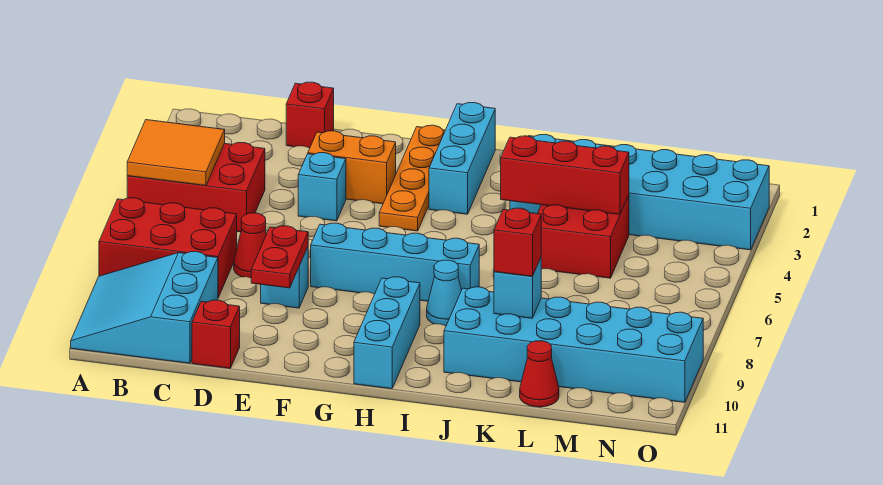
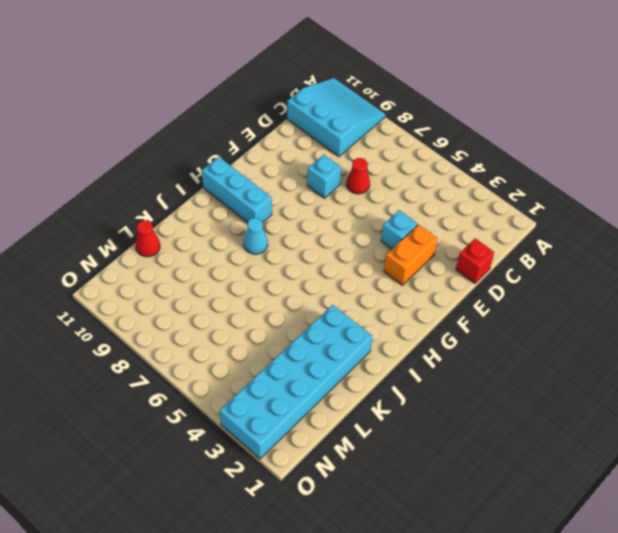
none -> red brick A4:C5 level 1
none -> red brick A7:C8 level 1
none -> red brick D11 level 1

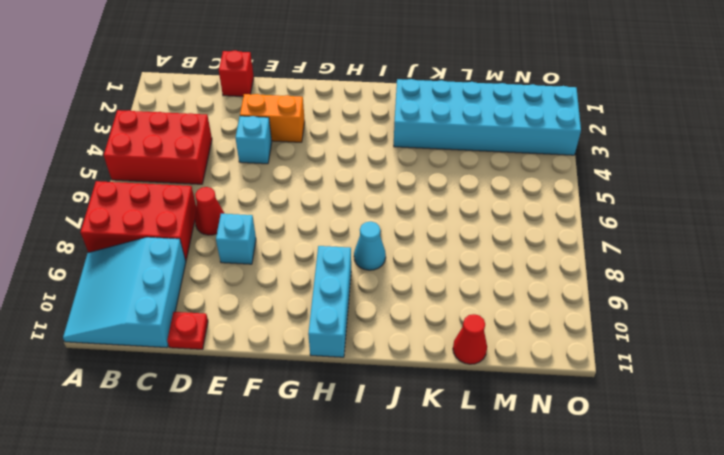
red plate D11 level 1 -> red brick D11 level 1
none -> cyan brick F7:I7 level 1
none -> orange plate G1:G4 level 1
none -> cyan brick H1:H3 level 1

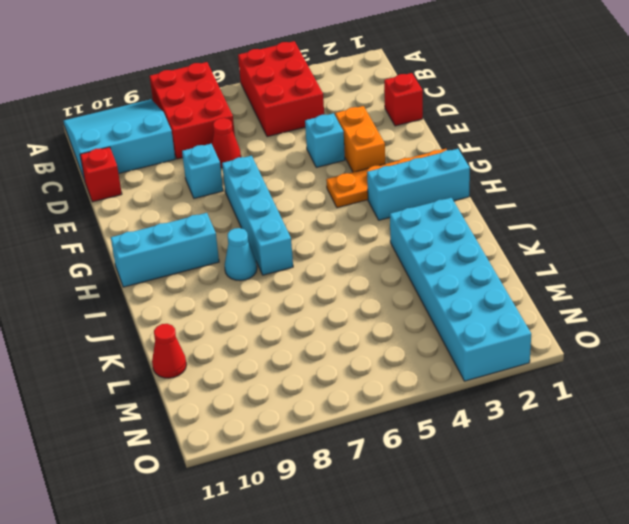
none -> cyan brick J9:O10 level 1
none -> red brick K4:L5 level 1
none -> orange tile A4:B5 level 2

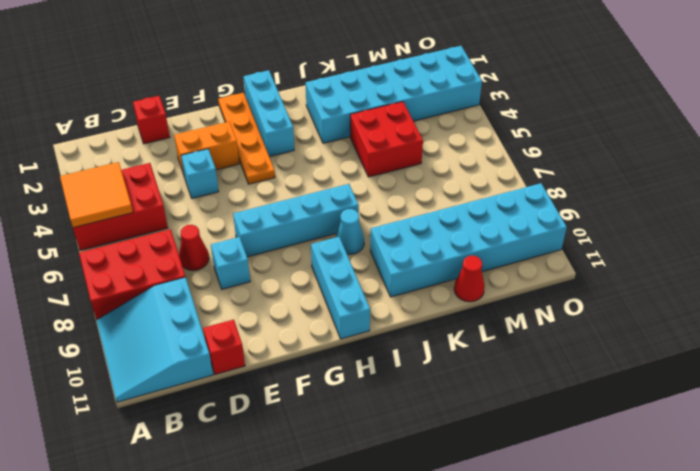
none -> red plate E8:E9 level 2
none -> red brick J4:L4 level 2
none -> cyan brick K9 level 2

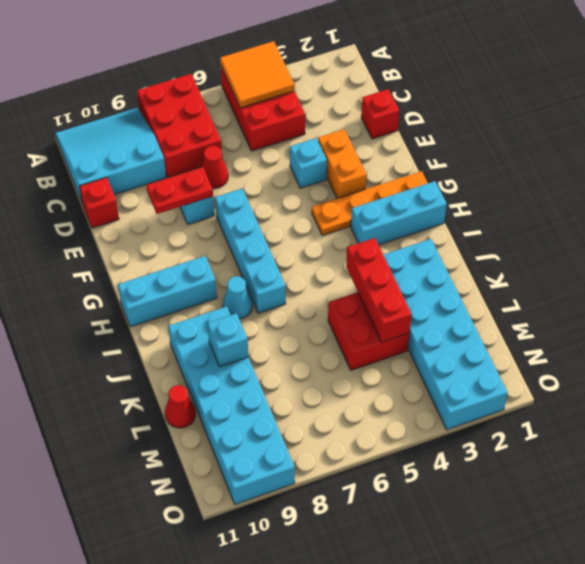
none -> red brick K9 level 3

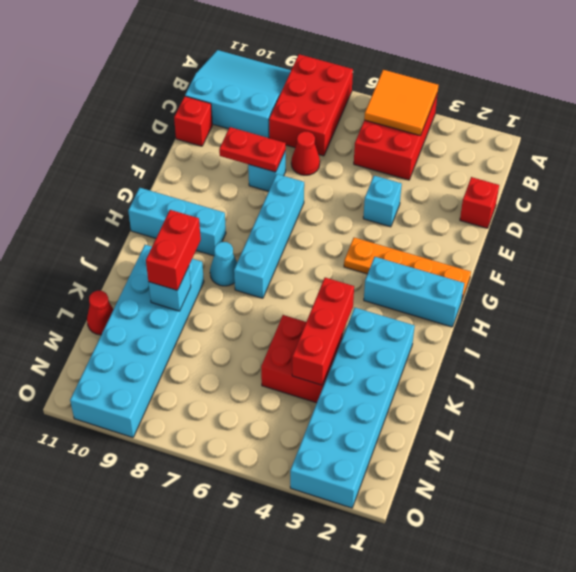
red brick J9:K9 level 3 -> red brick K9 level 3
none -> orange brick E3:F3 level 1

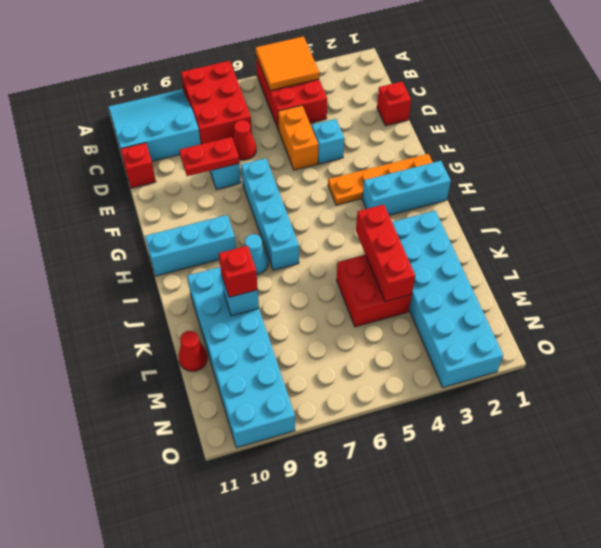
orange brick D5:E5 level 1 -> orange brick E3:F3 level 1

